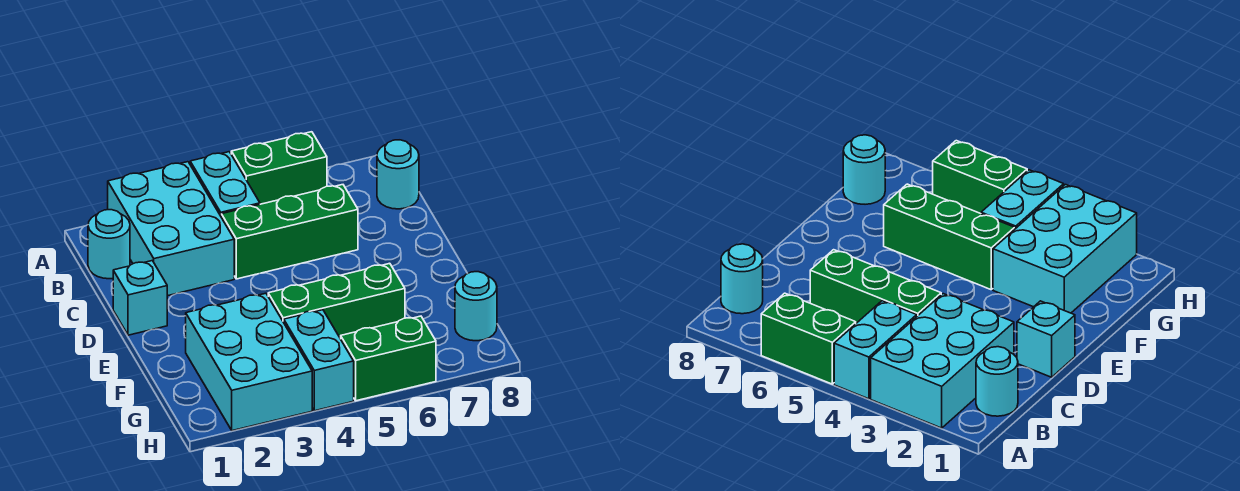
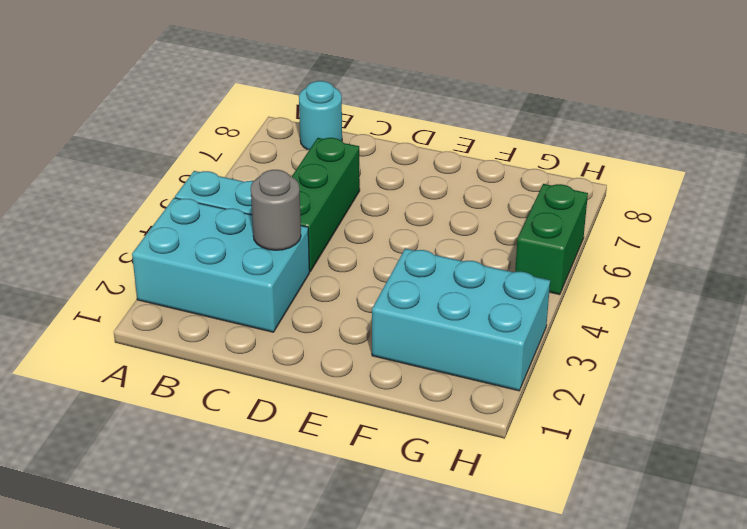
grey round brick C3 level 2 -> none
none -> green brick A5:A6 level 1
none -> cyan round brick B1 level 1
none -> cyan brick D1 level 1

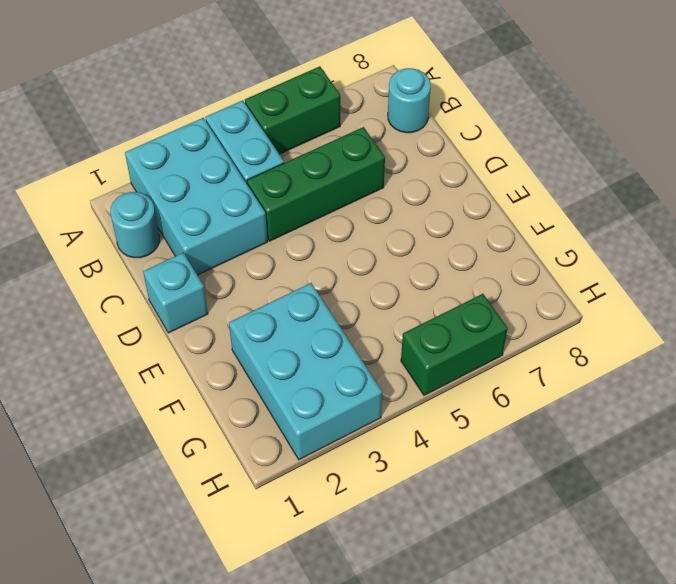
none -> green brick F4:F6 level 1
none -> cyan brick G4:H4 level 1
none -> cyan round brick G8 level 1

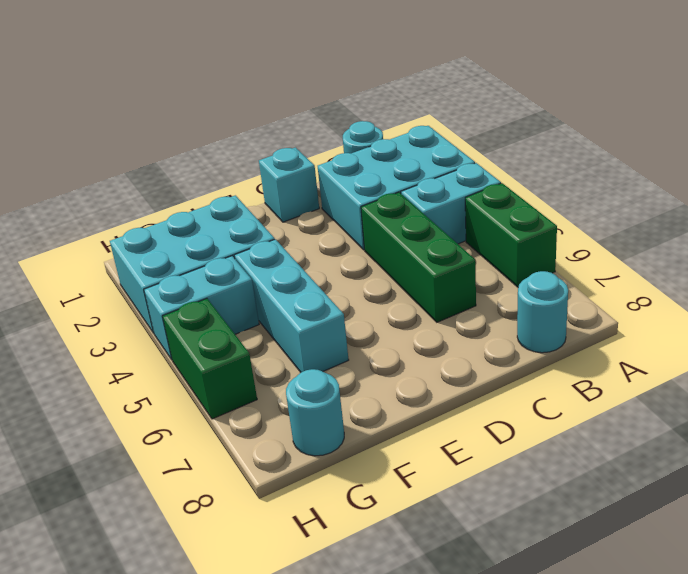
cyan brick F4:F6 level 1 -> green brick F4:F6 level 1

